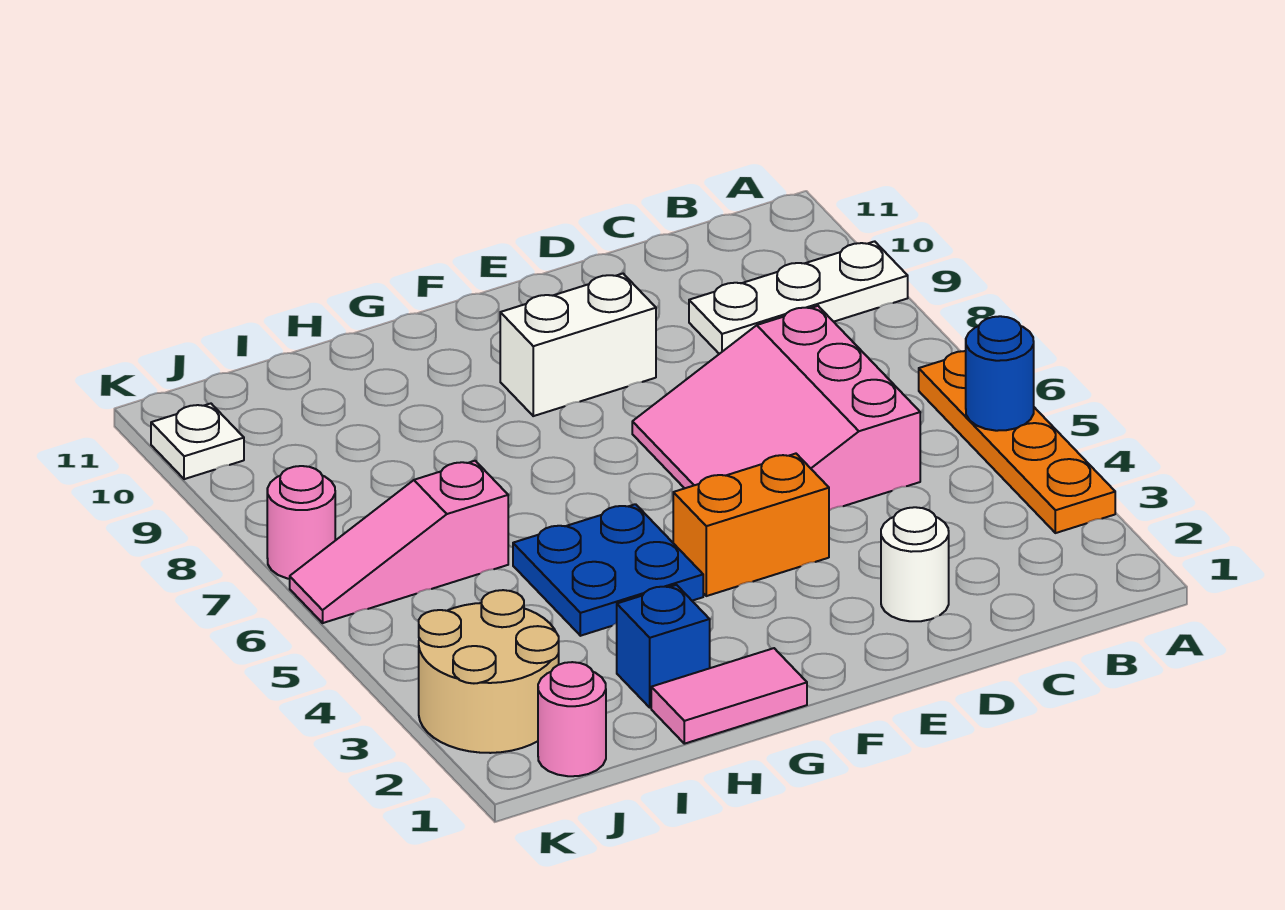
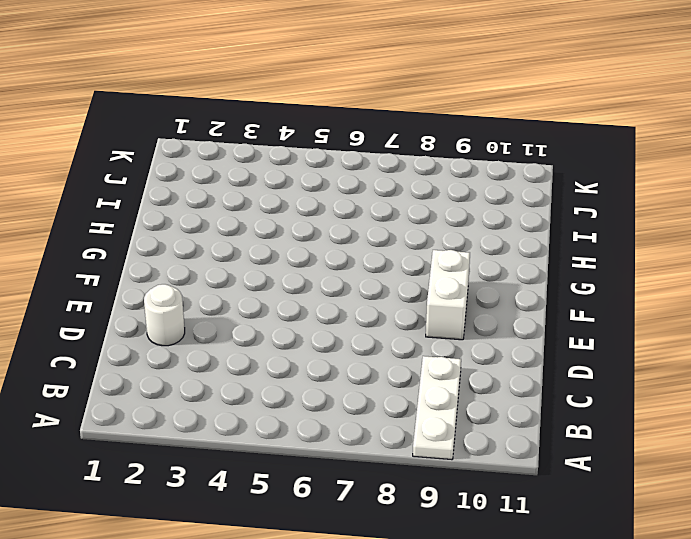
none -> orange plate A3:A6 level 1
none -> pink slope C5:E7 level 1 top C
none -> orange brick E4:F4 level 1

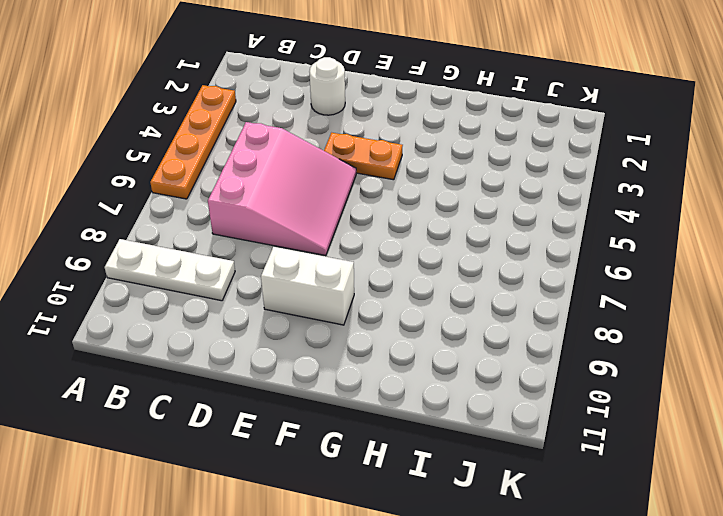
orange plate E4:F4 level 1 -> orange brick E4:F4 level 1
none -> pink tile G1:H1 level 1
none -> blue plate G4:H5 level 1
none -> blue brick H2 level 1

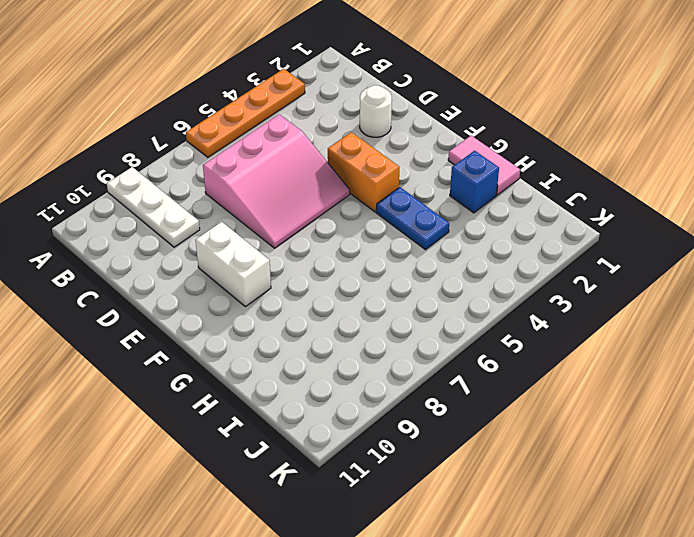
blue plate G4:H4 level 1 -> blue plate G4:H5 level 1
none -> pink slope I6:K6 level 1 top I
none -> pink round brick J1 level 1
none -> tan round brick J2:K3 level 1

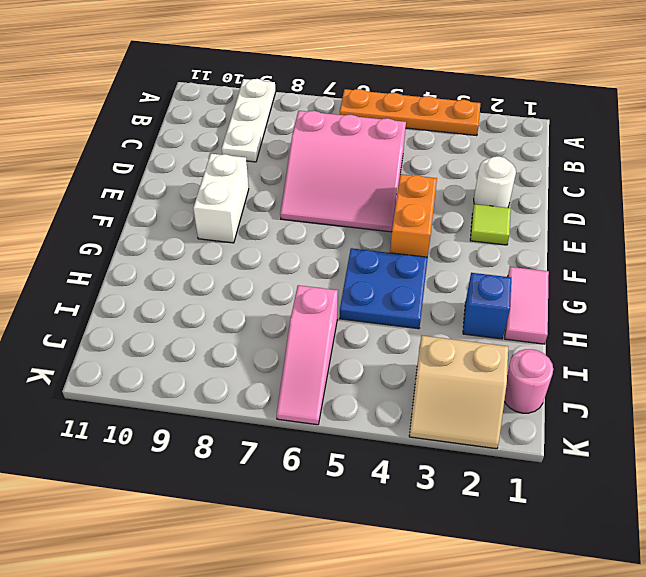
lime tile E2 level 1 -> none
tan slope J2:K3 level 1 top J -> tan round brick J2:K3 level 1
none -> pink round brick K7 level 1
none -> white plate K10 level 1
none -> blue round brick A5 level 2

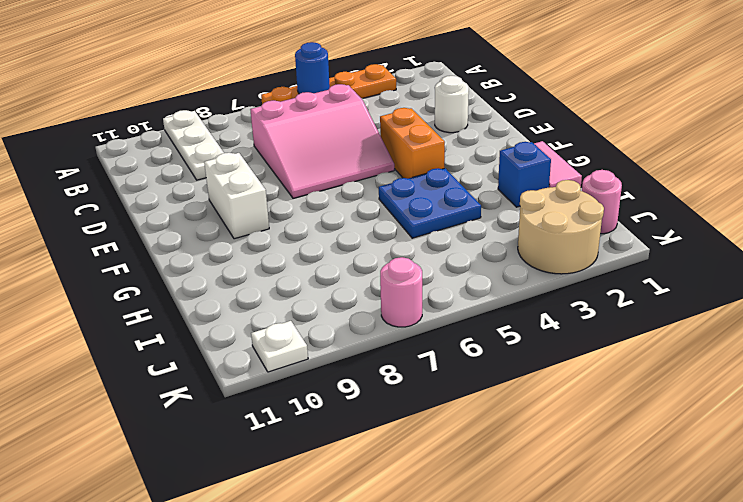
none -> pink slope I6:K6 level 1 top I

